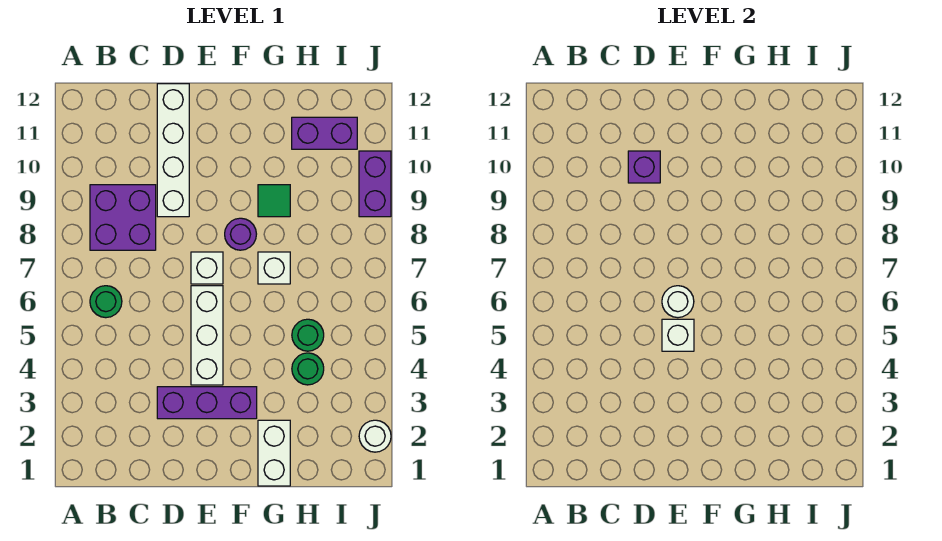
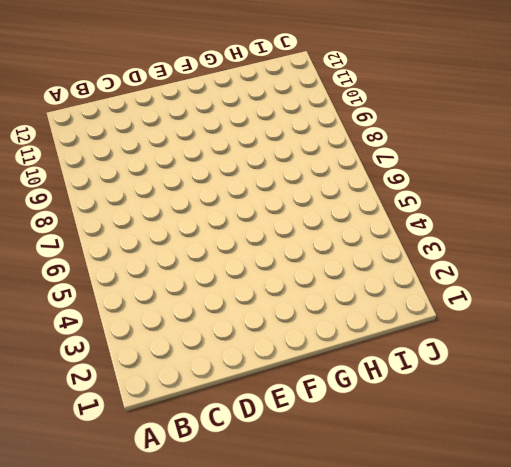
none -> green round brick B6 level 1
none -> purple brick B8:C9 level 1
none -> purple brick D3:F3 level 1

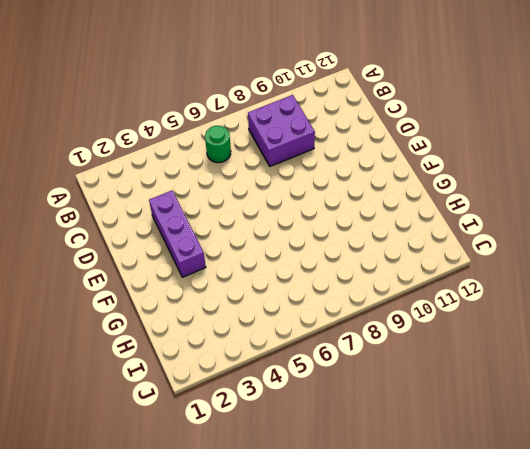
none -> white brick D9:D12 level 1
none -> white brick E4:E6 level 1
none -> white brick E7 level 1

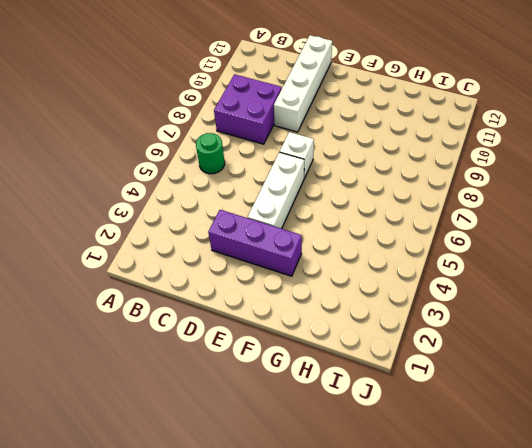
none -> purple round brick F8 level 1
none -> white brick G1:G2 level 1
none -> white brick G7 level 1

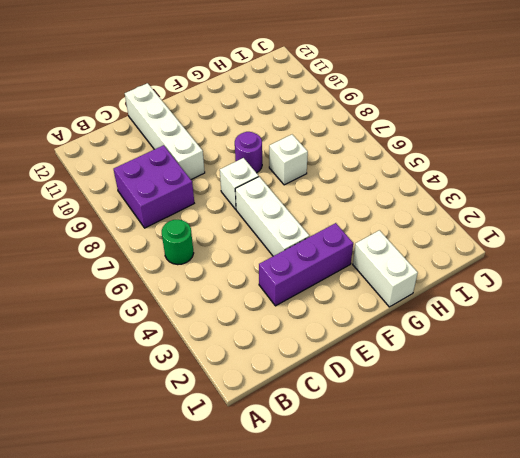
none -> green tile G9 level 1
none -> green round brick H4 level 1
none -> green round brick H5 level 1

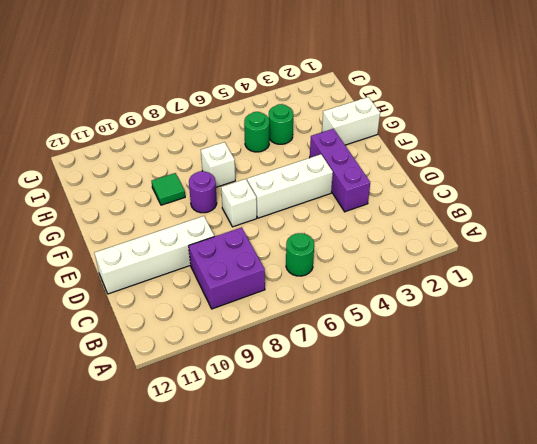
none -> purple brick H11:I11 level 1
none -> white round brick J2 level 1
none -> purple brick J9:J10 level 1

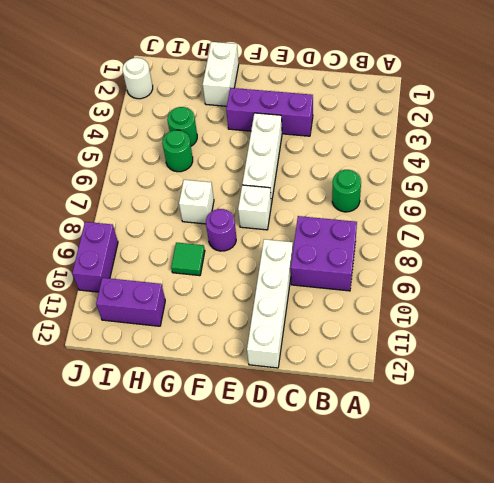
none -> purple brick D10 level 2
none -> white brick E5 level 2
none -> white round brick E6 level 2

